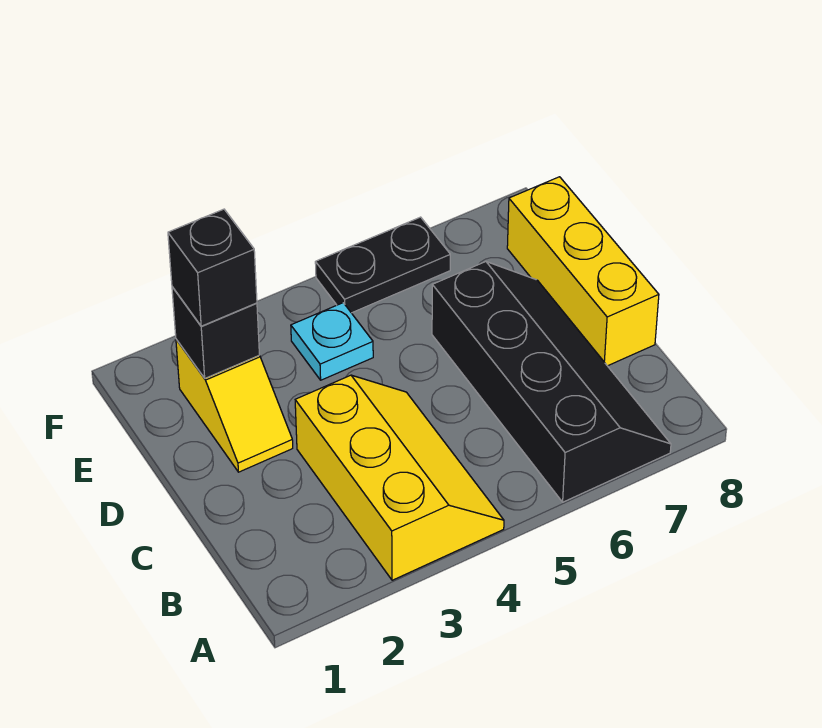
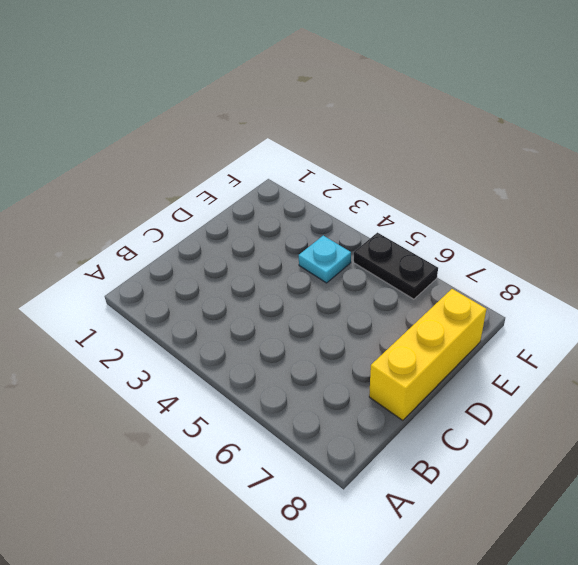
none -> yellow slope A3:C4 level 1 top 3
none -> black slope A6:D7 level 1 top 6

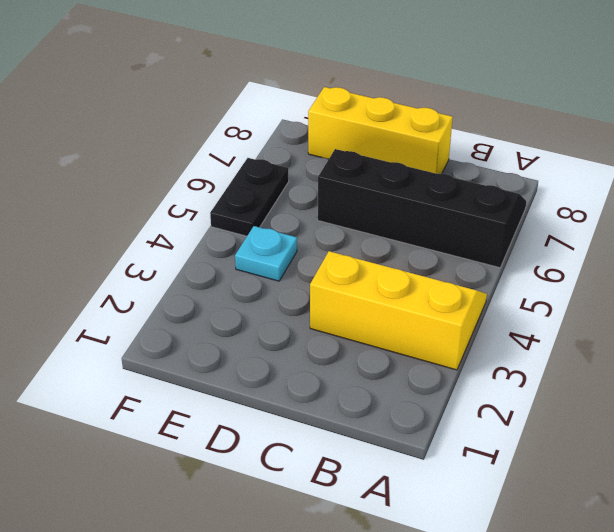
none -> yellow slope D2:E2 level 1 top E
none -> black brick E2 level 2

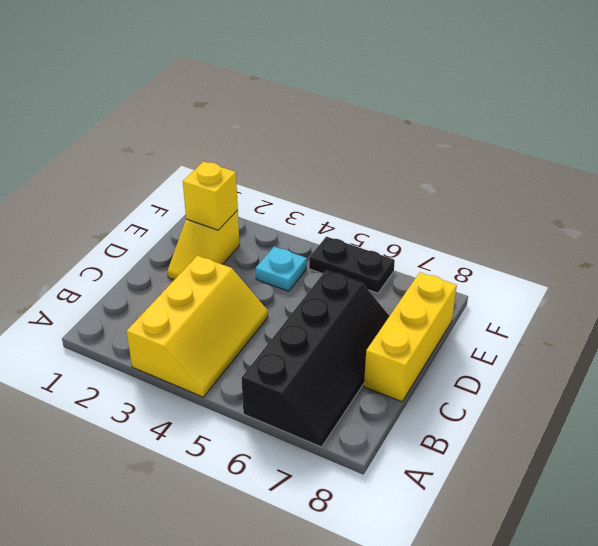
yellow brick E2 level 2 -> black brick E2 level 2
none -> black brick E2 level 3

